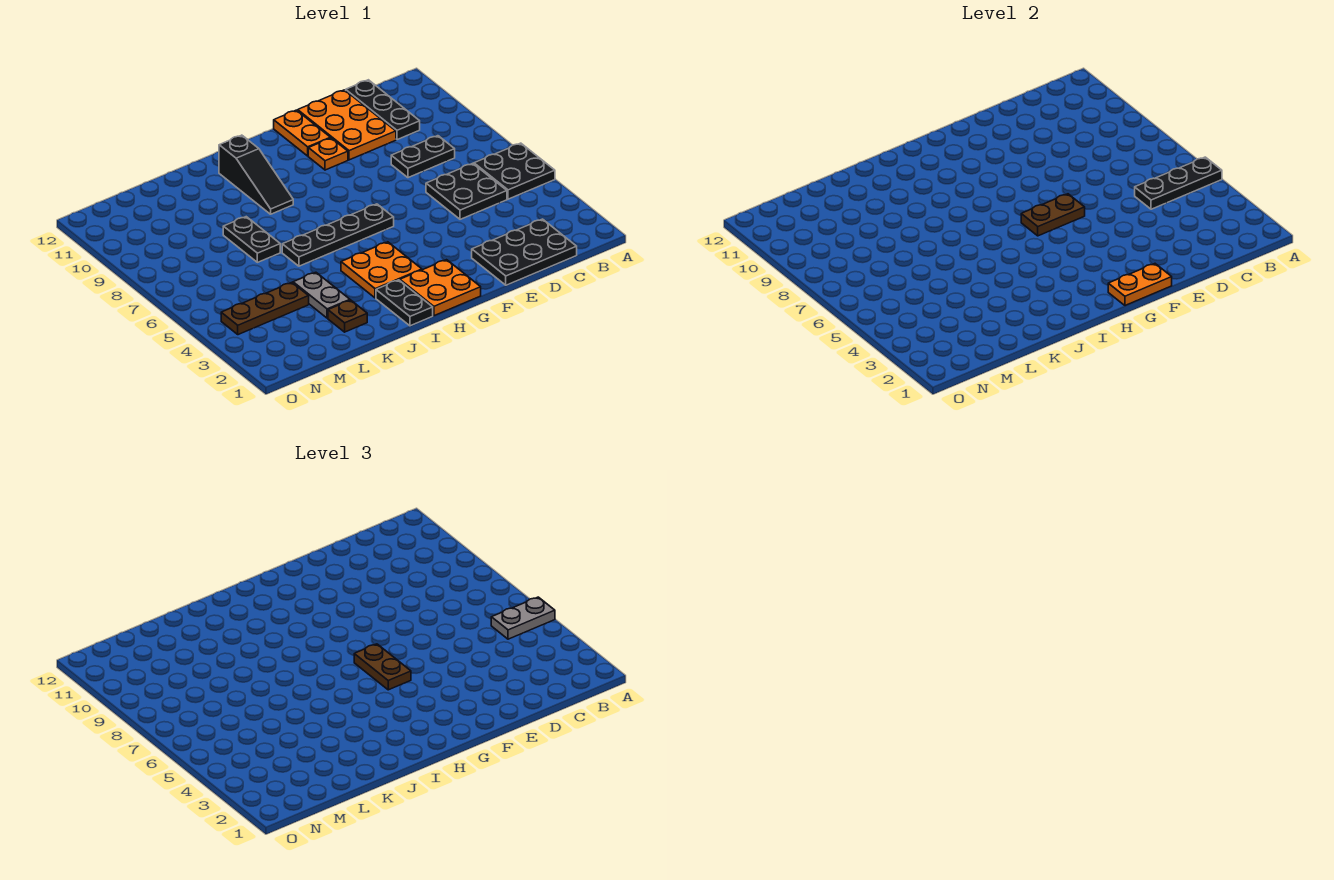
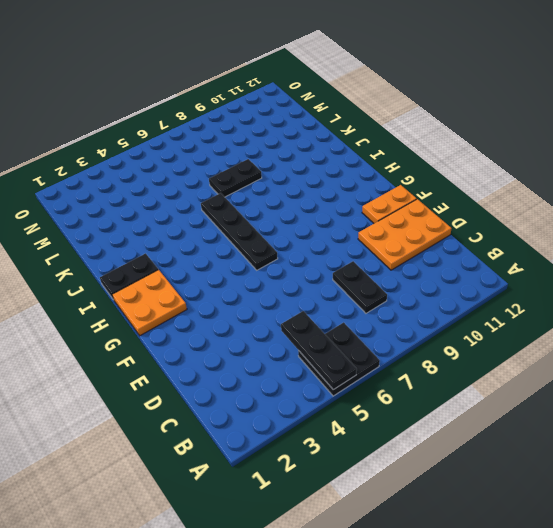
none -> black plate C1:E2 level 1
none -> black plate C5:D6 level 1
none -> black plate C10:C12 level 1

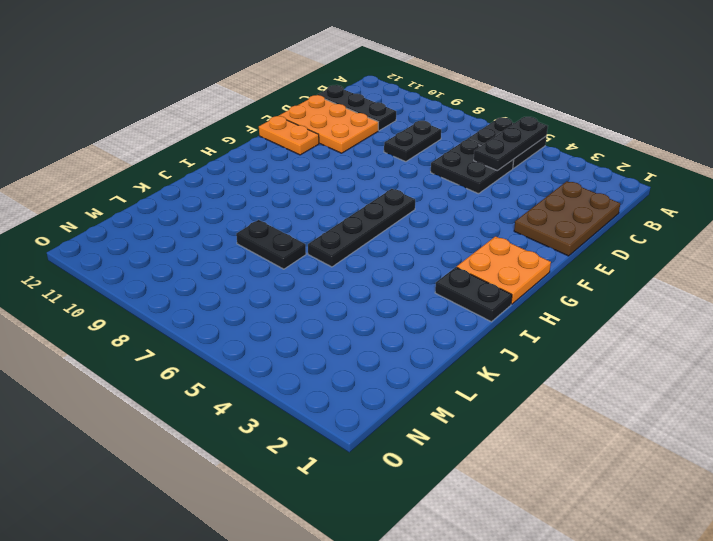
brown plate C1:E2 level 1 -> black plate C1:E2 level 1
none -> orange plate F10 level 1
none -> orange plate H3:I4 level 1
none -> black slope I9:I11 level 1 top 11

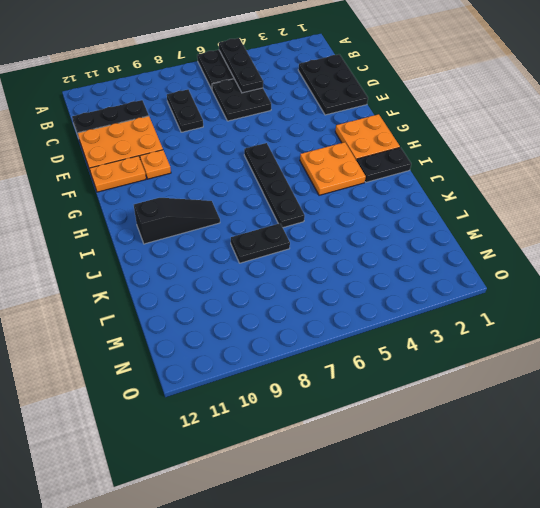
none -> brown plate K2 level 1
none -> grey plate K3:K4 level 1
none -> brown plate L4:N4 level 1

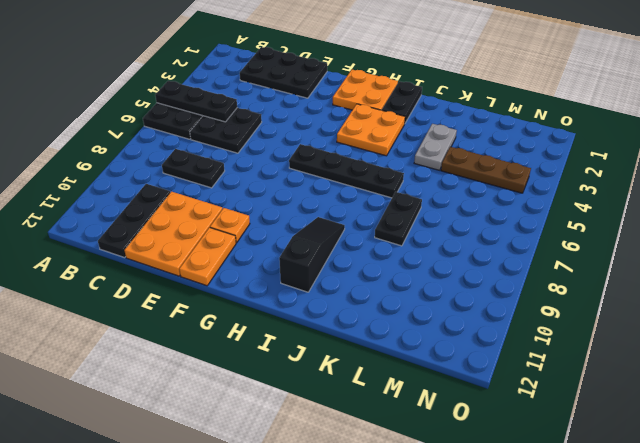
none -> brown plate K2 level 1
none -> orange plate F1:G1 level 2
none -> brown plate F6:G6 level 2

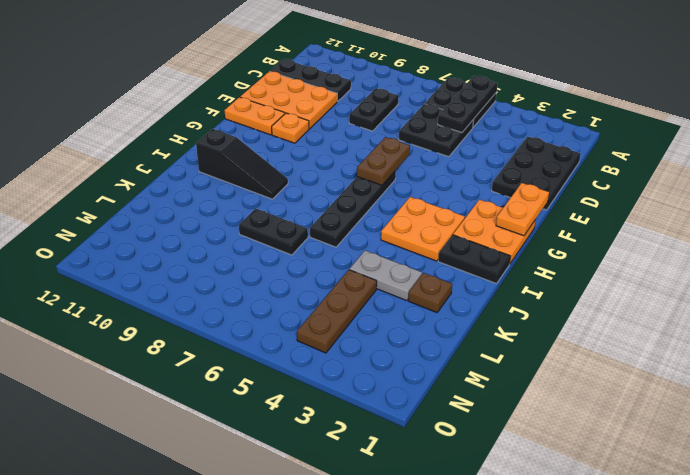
none -> grey plate A5:B5 level 3
none -> brown plate G5:G6 level 3

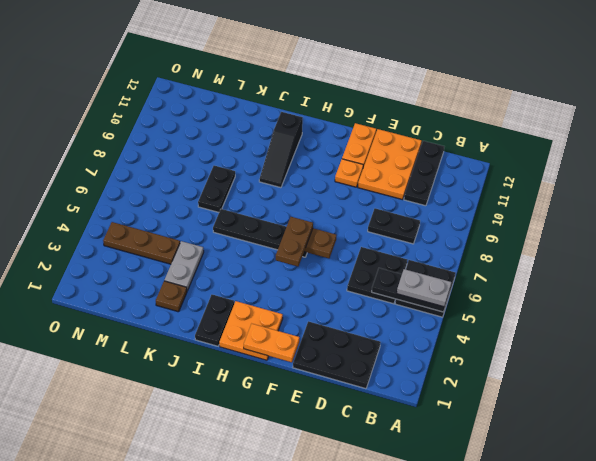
none -> orange plate H3:I4 level 1

